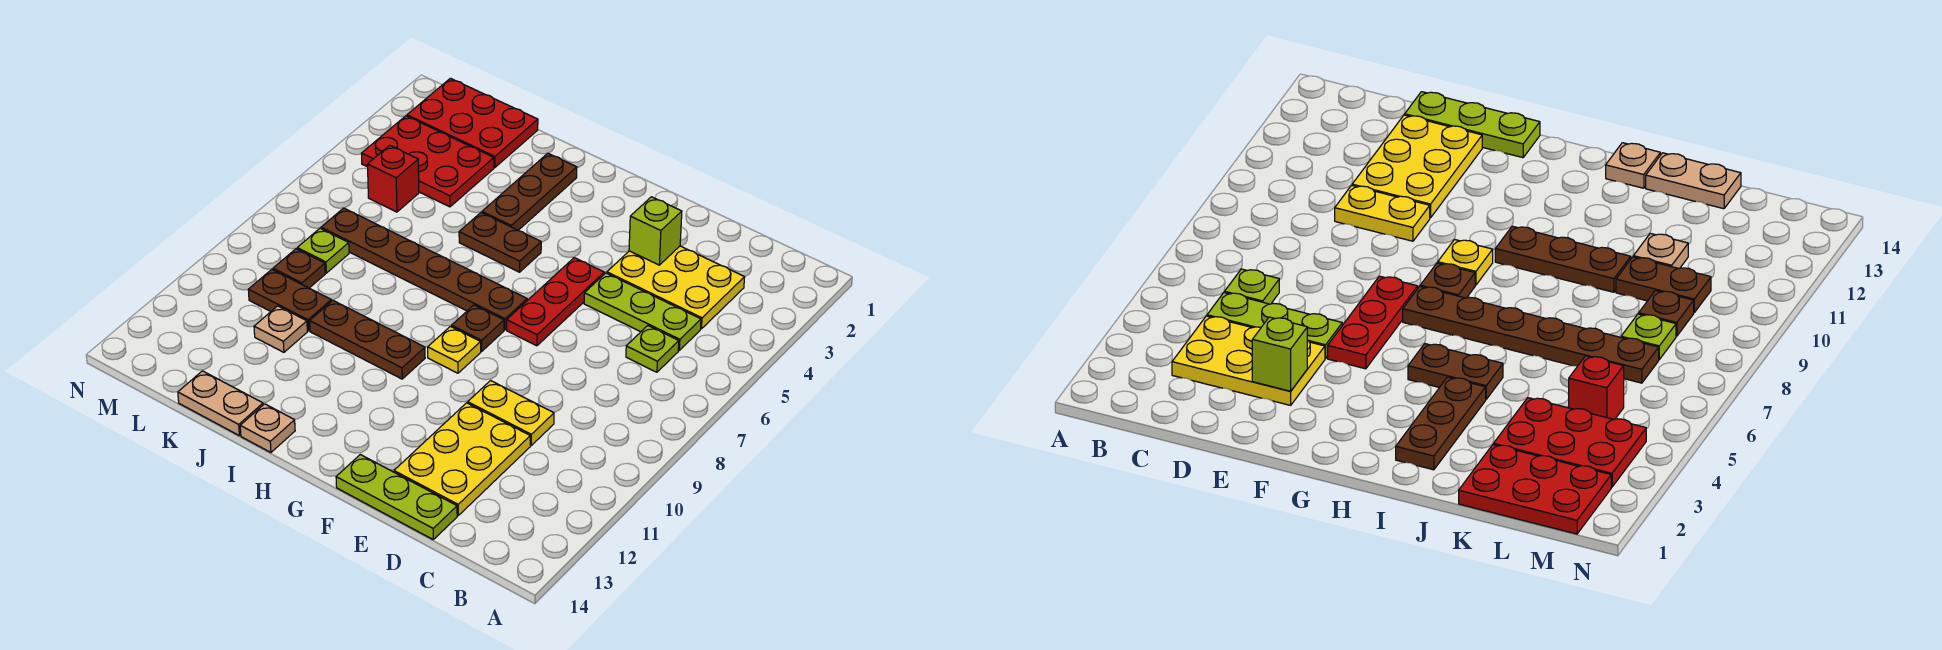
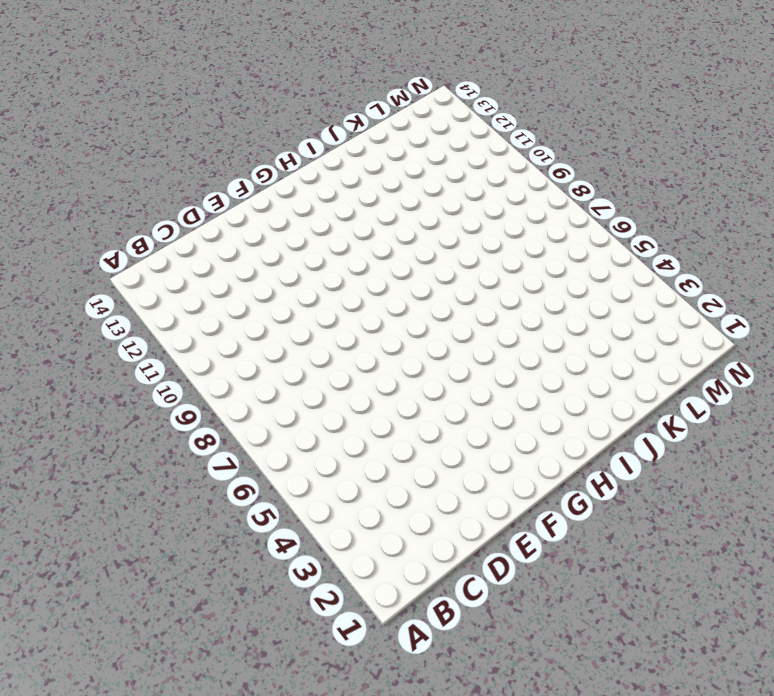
none -> yellow plate C3:E4 level 1
none -> lime plate C5:E5 level 1
none -> lime plate C6 level 1

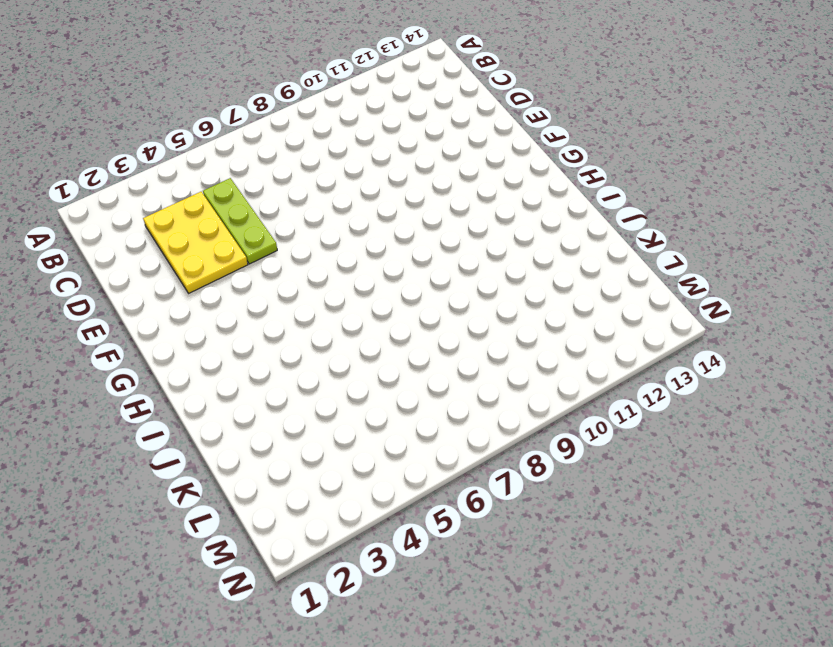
none -> lime plate C6 level 1
none -> yellow plate D10:E10 level 1
none -> yellow plate D11:E13 level 1

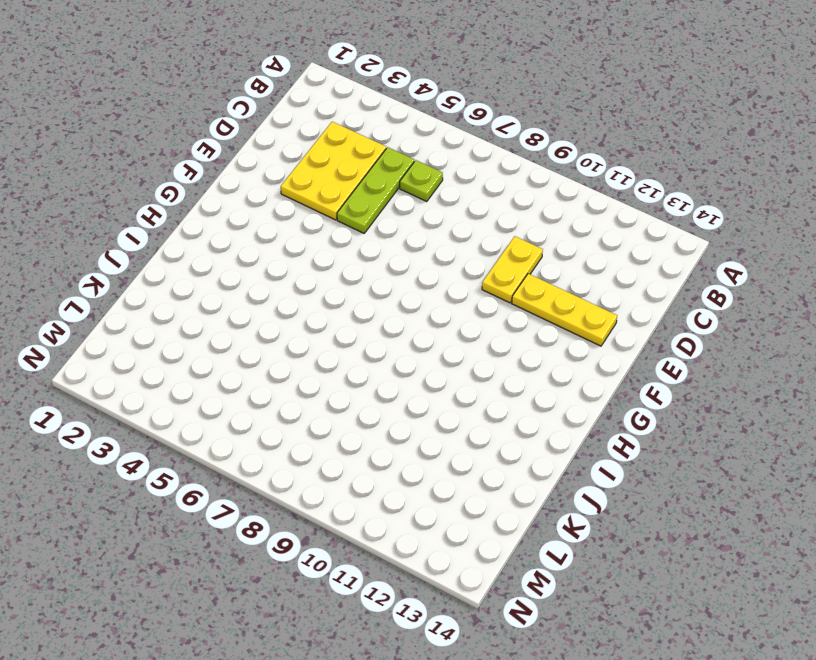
yellow plate E11:E13 level 1 -> yellow plate D11:E13 level 1
none -> lime plate D14:F14 level 1
none -> red plate F5:F7 level 1
none -> brown plate G7:L7 level 1

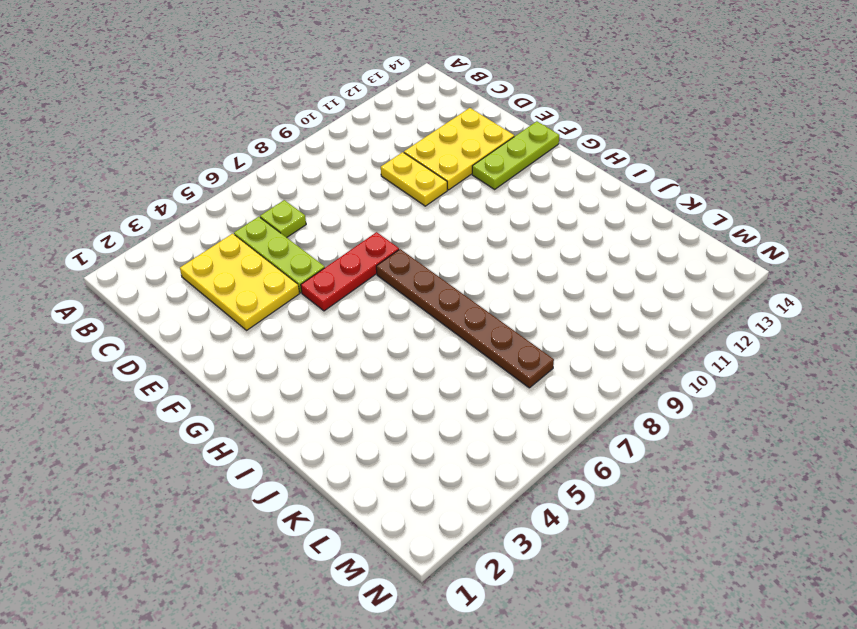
lime plate F12:F14 level 1 -> lime plate D14:F14 level 1
none -> brown plate G8 level 1
none -> yellow plate G9 level 1
none -> brown plate H5:I5 level 1

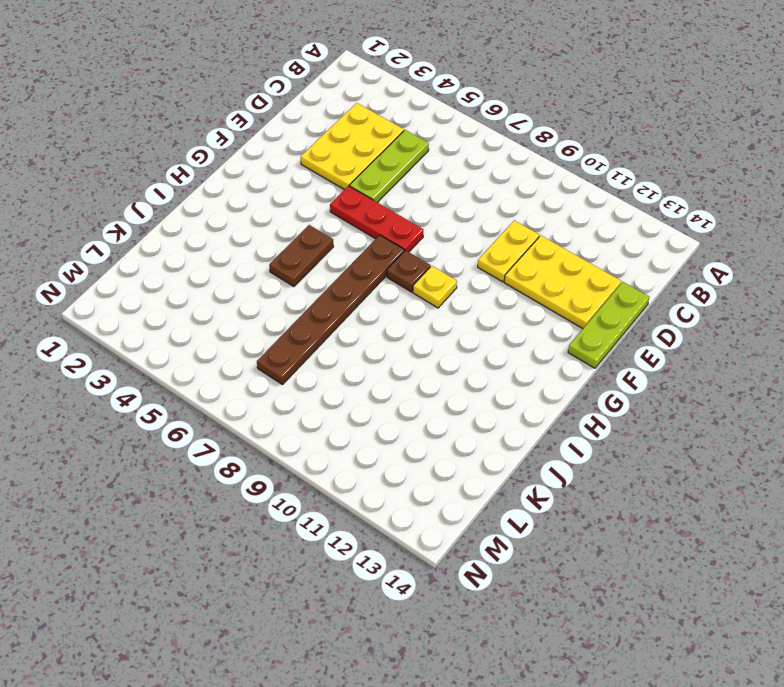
none -> lime plate C6 level 1
none -> brown plate H10:J10 level 1
none -> brown plate I2:I4 level 1

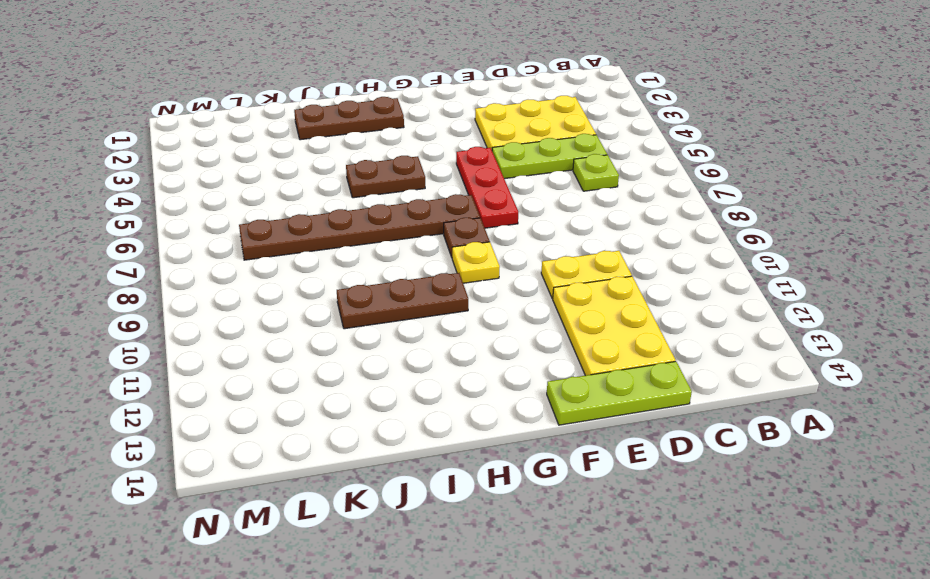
brown plate H2:J2 level 1 -> brown plate I2:I4 level 1
none -> tan plate I14 level 1
none -> tan plate J14:K14 level 1
none -> red plate K1:M2 level 1

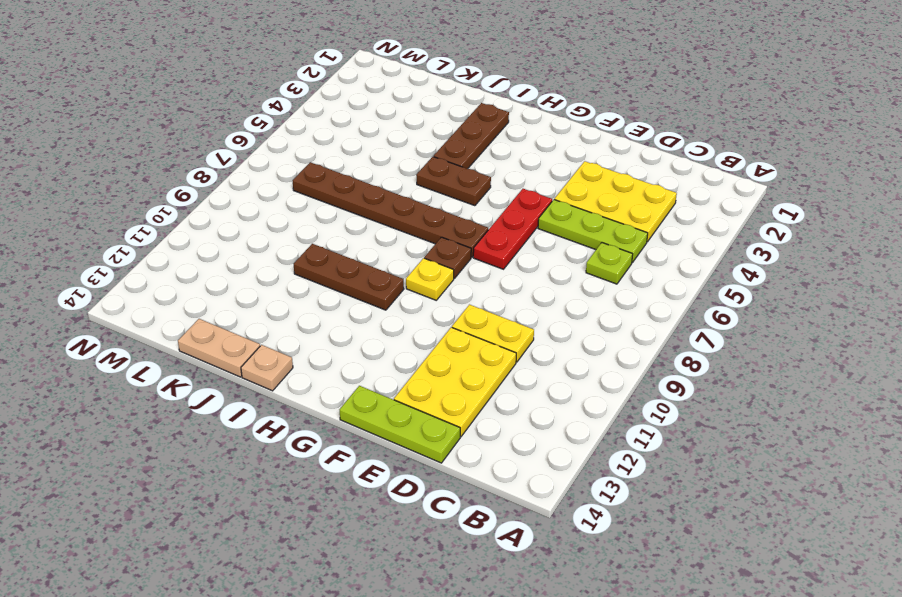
none -> red plate K1:M2 level 1
none -> red plate K3:M4 level 1
none -> brown plate K10:L10 level 1

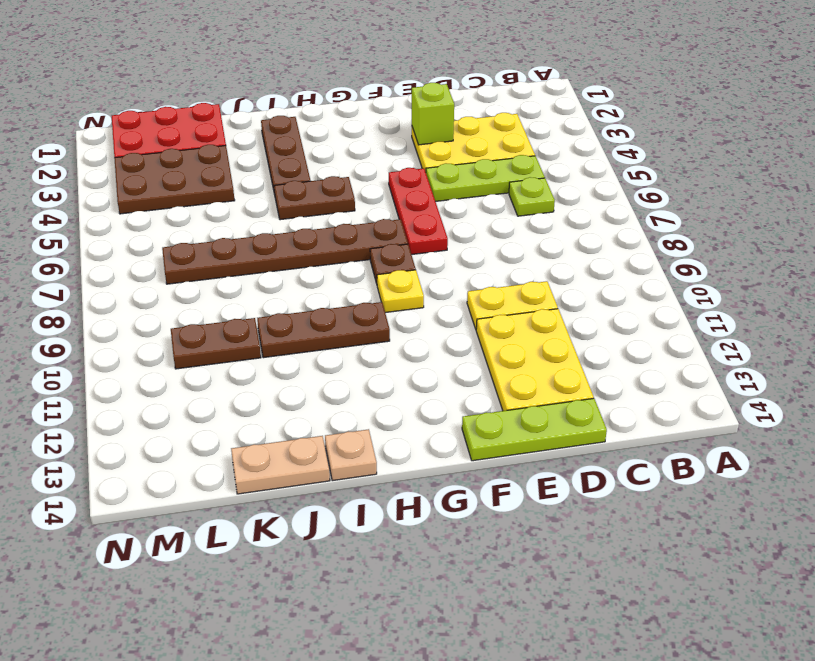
brown plate K3:M4 level 1 -> red plate K3:M4 level 1
none -> tan plate K11 level 1
none -> red brick L5 level 1
none -> lime plate L8 level 1

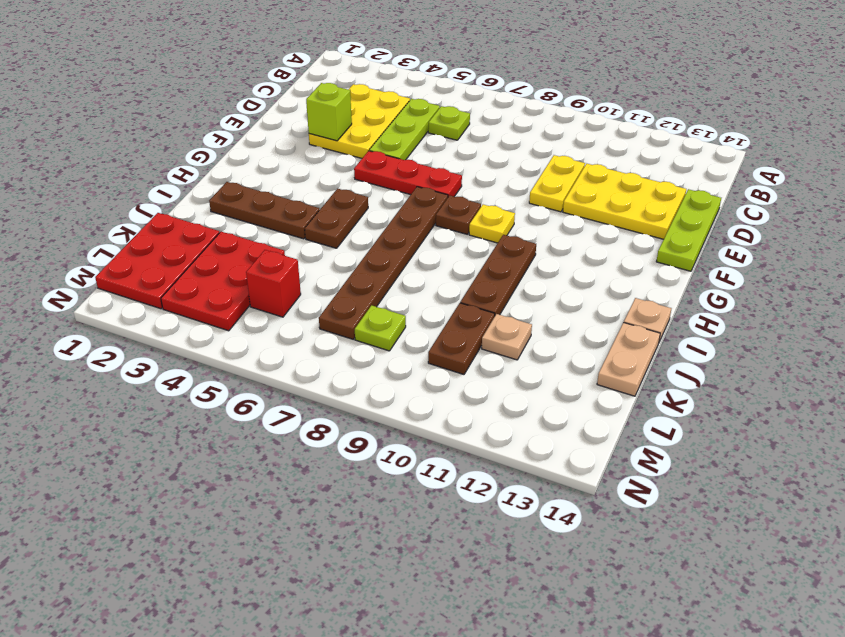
none -> brown plate L9 level 1

